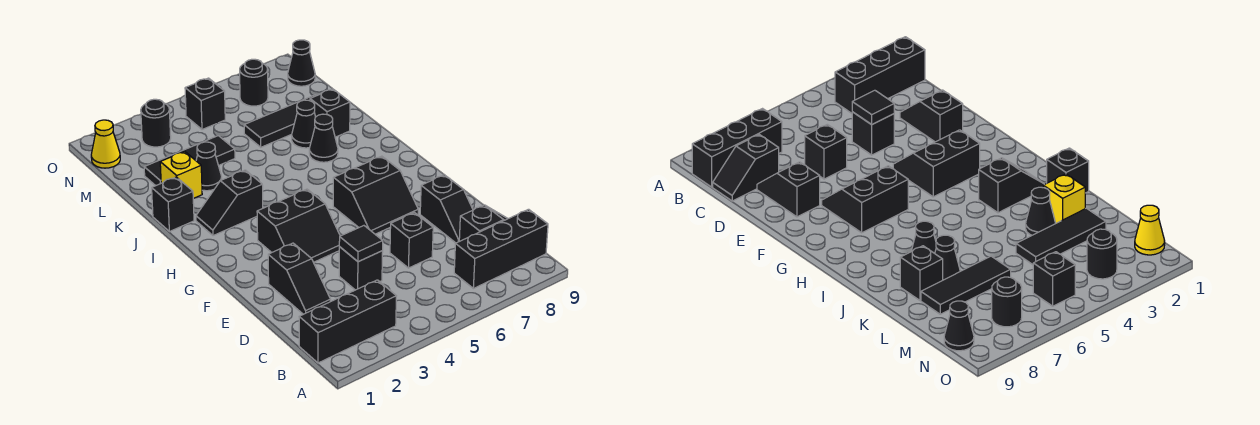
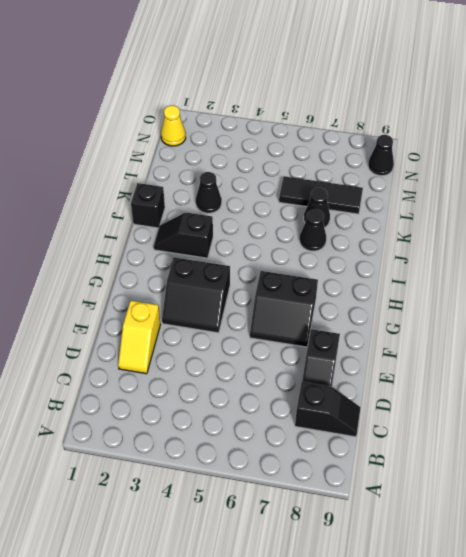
yellow slope D2:E2 level 1 top E -> black slope D2:E2 level 1 top E
none -> black brick B1:B3 level 1
none -> black brick B7:B9 level 1
none -> black brick D4 level 1

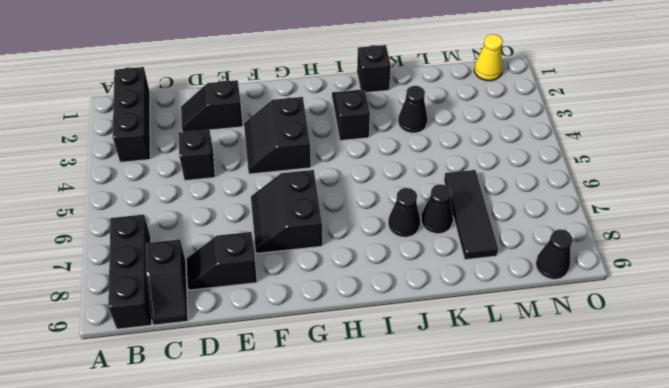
none -> black brick D6 level 1
none -> yellow brick K2 level 1
none -> black brick K8 level 1

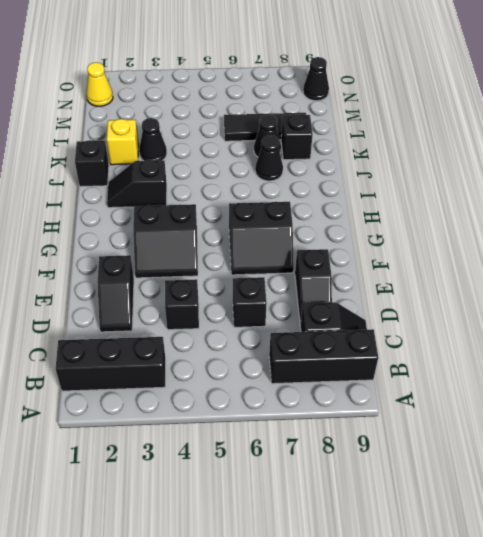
none -> black tile L2:L4 level 1
none -> black round brick N3 level 1
none -> black brick N5 level 1

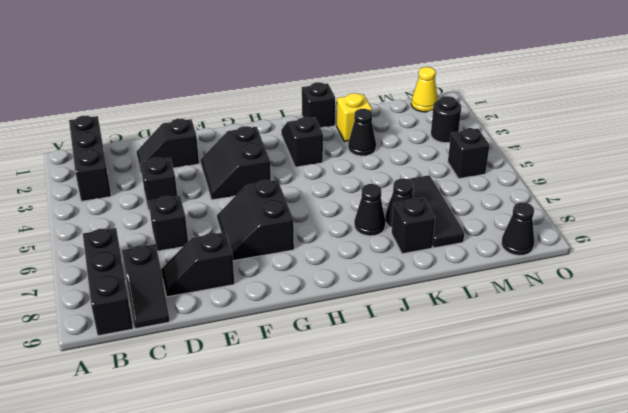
none -> black tile L2:L4 level 1
none -> black round brick N7 level 1
none -> black tile D4 level 2

